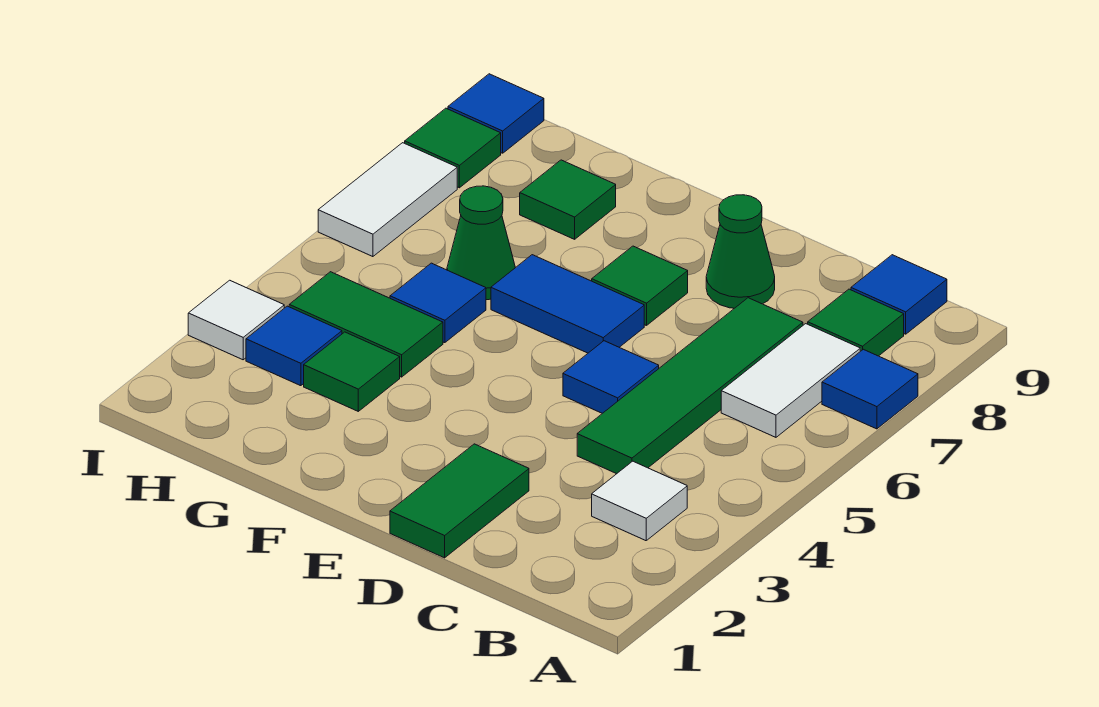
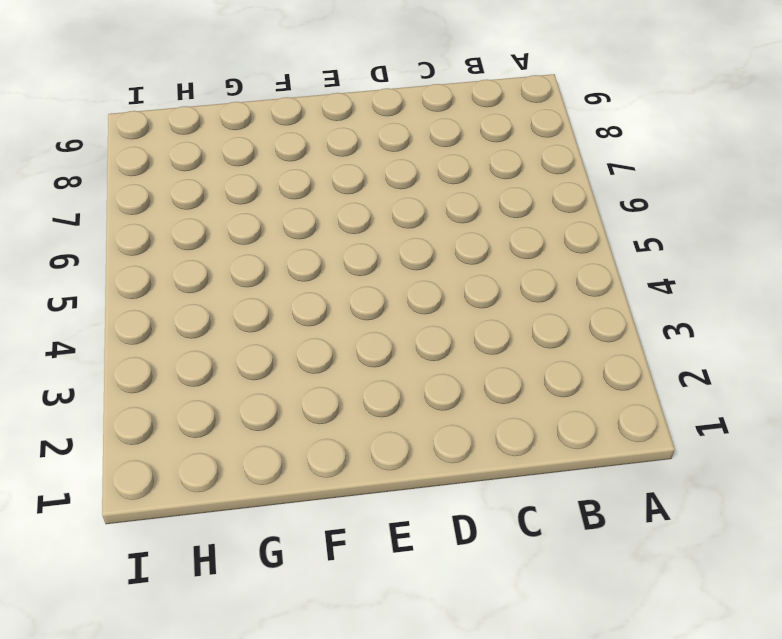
none -> blue tile A7 level 1
none -> white tile B3 level 1
none -> white tile B6:B7 level 1

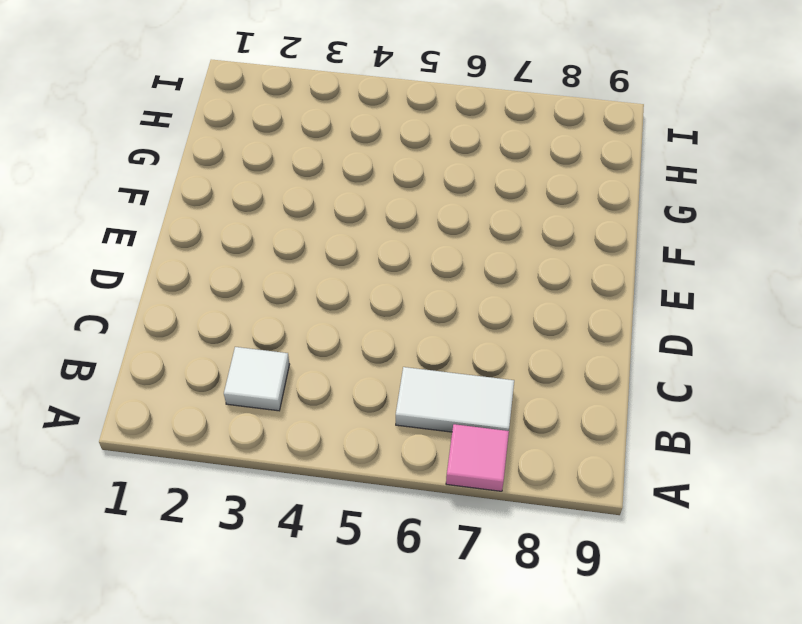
pink tile A7 level 1 -> blue tile A7 level 1
none -> green tile B8 level 1
none -> blue tile B9 level 1
none -> green tile C4:C7 level 1

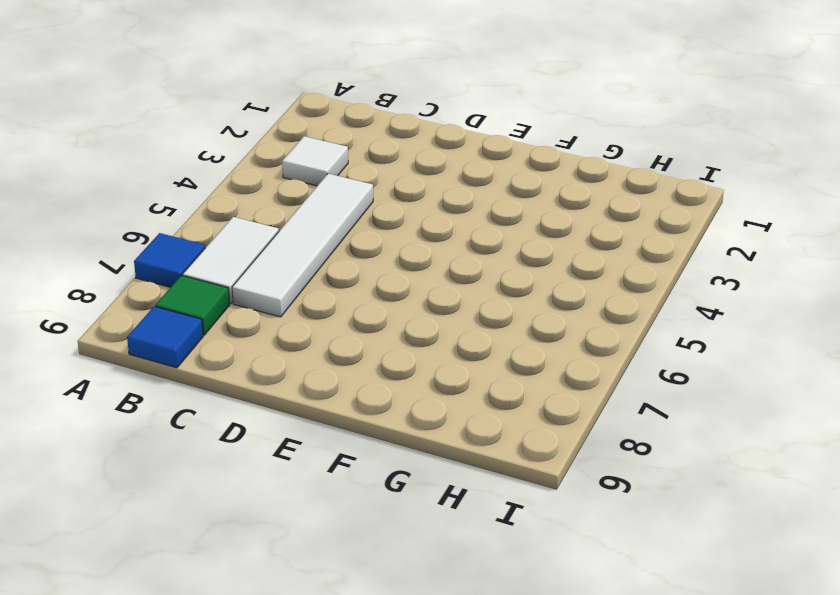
white tile C4:C7 level 1 -> green tile C4:C7 level 1
none -> green tile D1:D2 level 1
none -> blue tile D5 level 1
none -> green cone D8 level 1

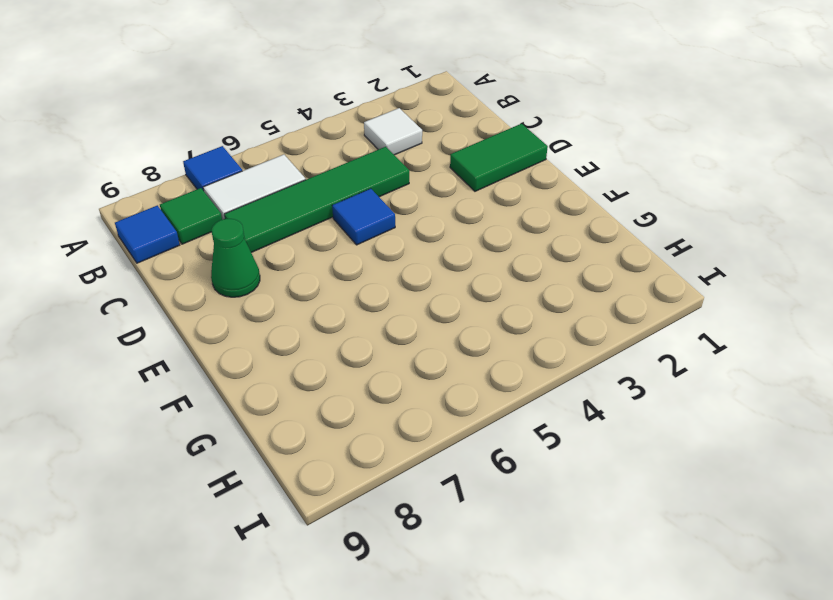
none -> blue tile E6:F6 level 1
none -> green tile E7 level 1
none -> green tile G3 level 1

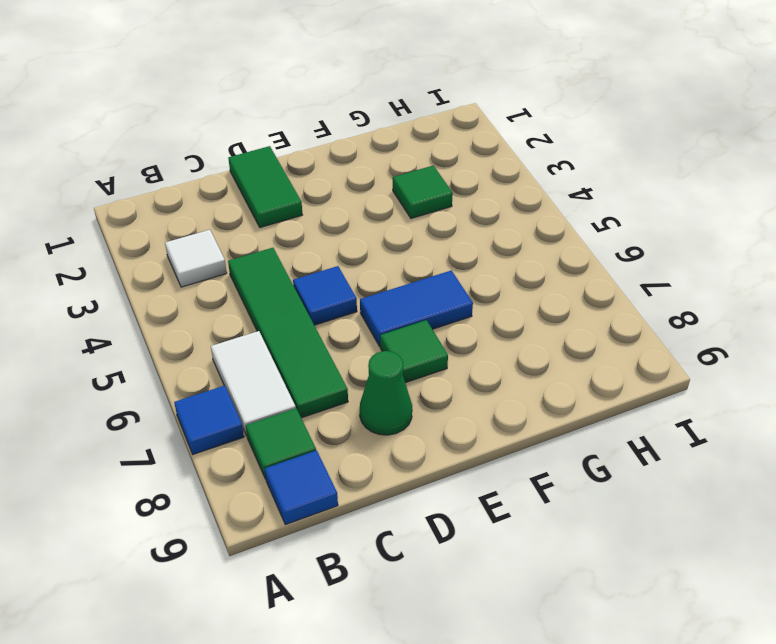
none -> green tile G4:H4 level 1
none -> blue tile G5 level 1
none -> green cone G6 level 1

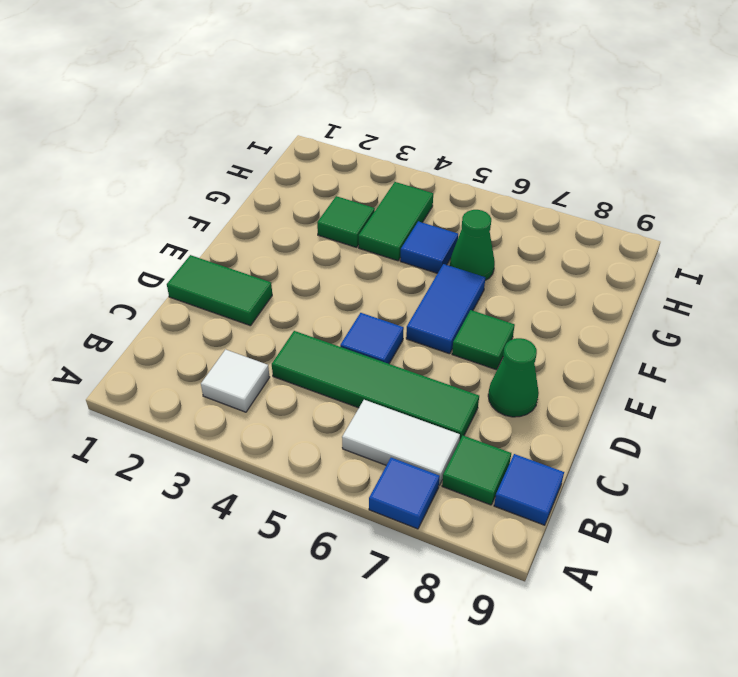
none -> green tile G8 level 1
none -> blue tile H3 level 1
none -> white tile I3 level 1

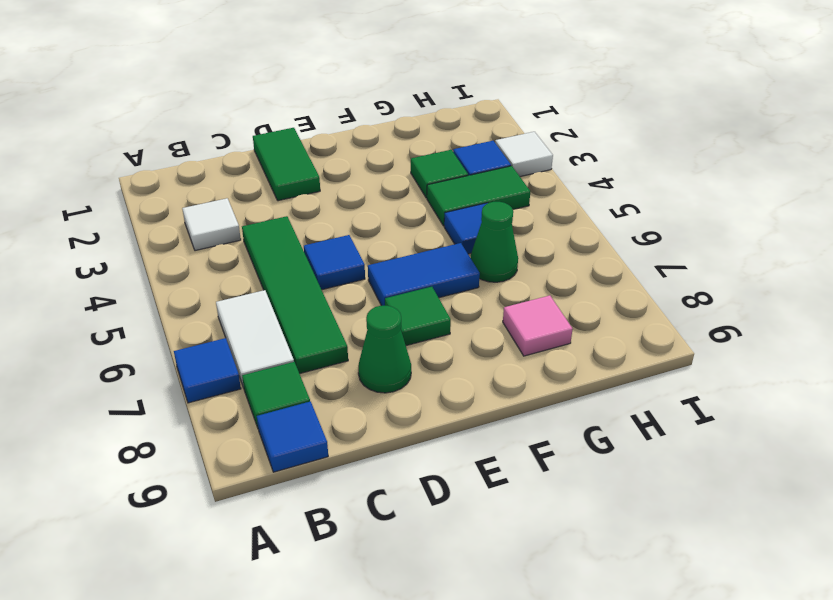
pink tile G8 level 1 -> green tile G8 level 1
none -> white tile I6:I7 level 1
none -> green tile I8 level 1
none -> blue tile I9 level 1

